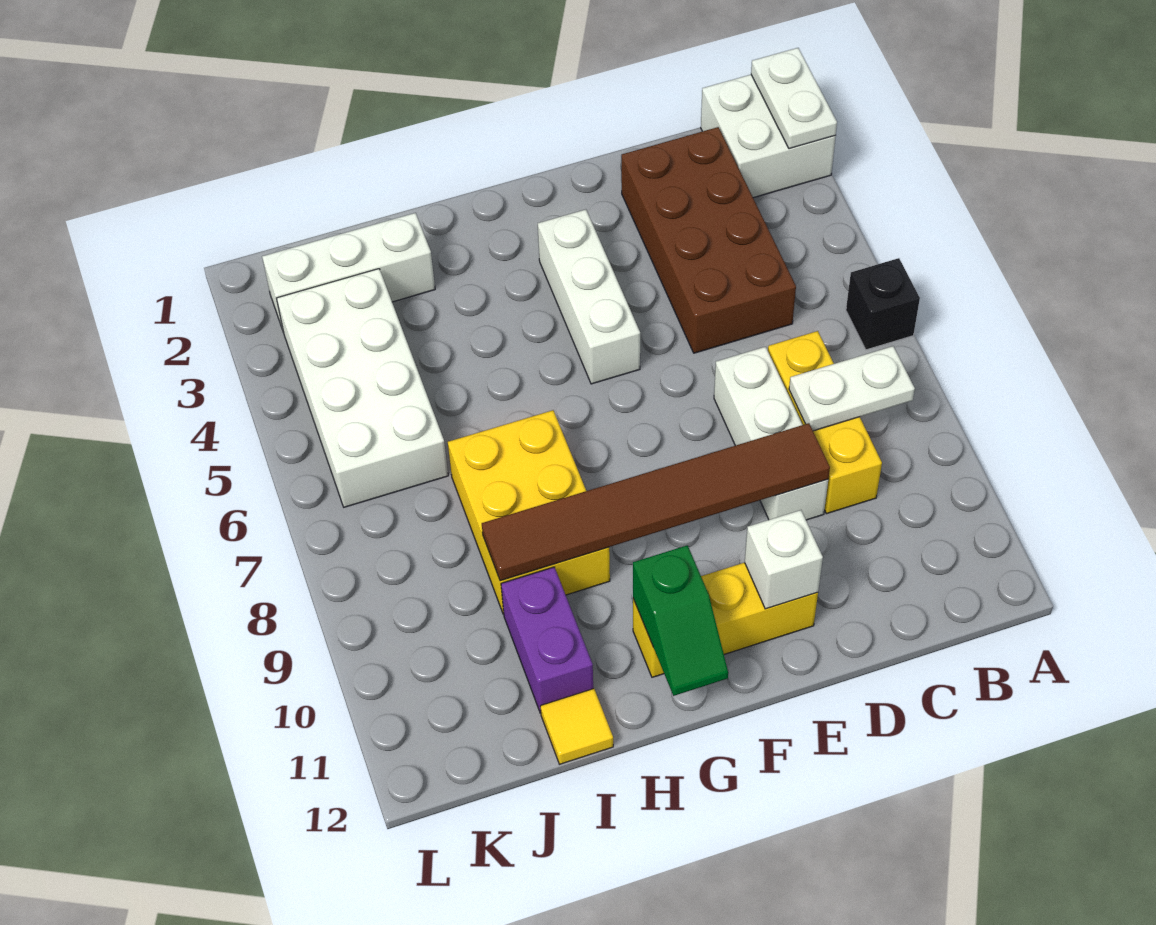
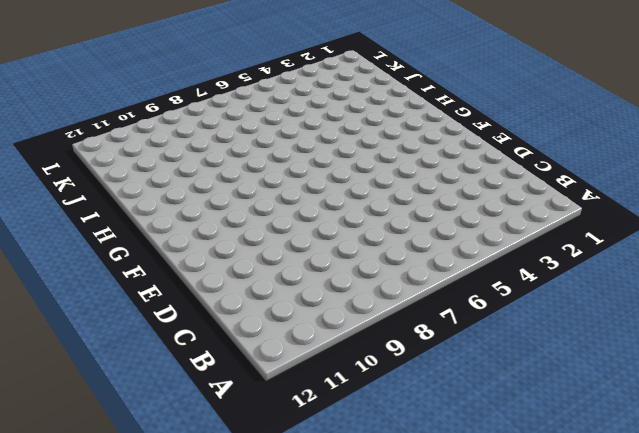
none -> white brick A1:B2 level 1
none -> black brick A6 level 1
none -> brown brick C2:D5 level 1

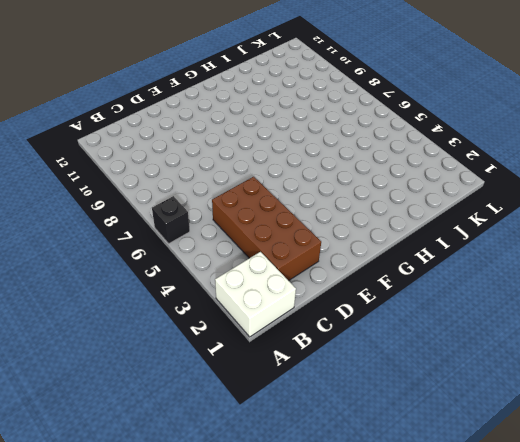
none -> yellow brick C7:C9 level 1
none -> white brick D7:D9 level 1
none -> yellow brick E11:G11 level 1

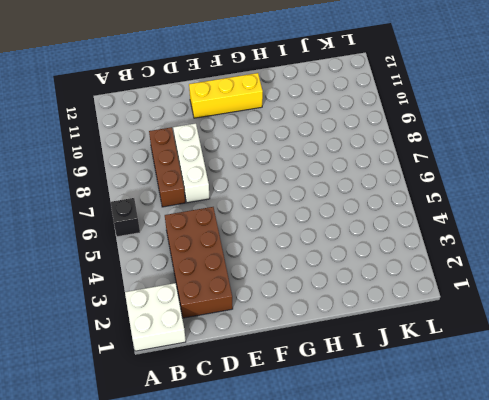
brown brick C7:C9 level 1 -> yellow brick C7:C9 level 1
none -> white brick F3:F5 level 1
none -> yellow brick H7:I9 level 1
none -> white brick I2:K2 level 1

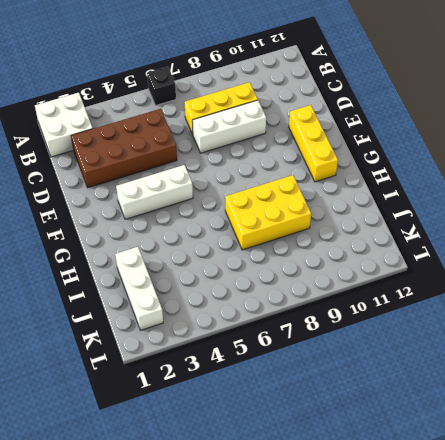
none -> purple brick I10:I11 level 1
none -> yellow tile I12 level 1
none -> white brick J3:K6 level 1

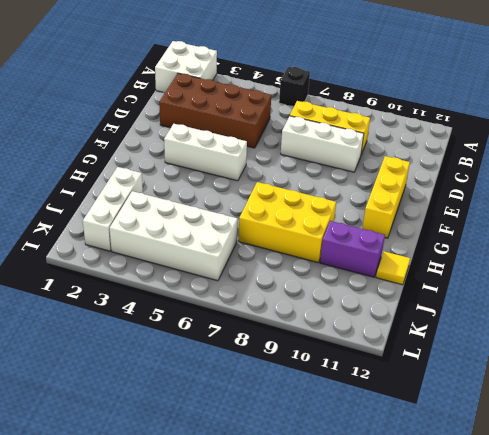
none -> white plate A1:A2 level 2
none -> white plate B8:C8 level 2
none -> brown tile D9:I9 level 2

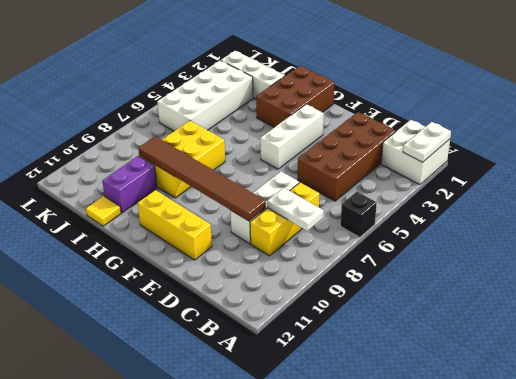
brown brick G1:H3 level 1 -> none
none -> white brick E11 level 2
none -> green slope G11:G12 level 2 top 11

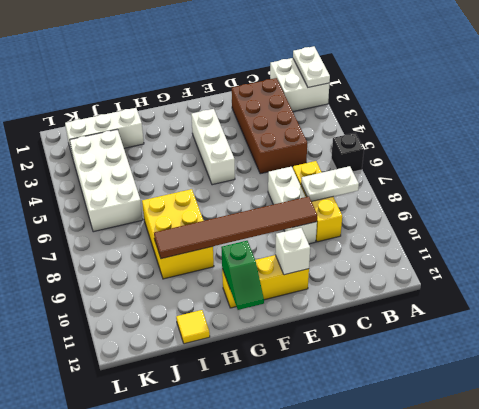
none -> purple brick I10:I11 level 1

